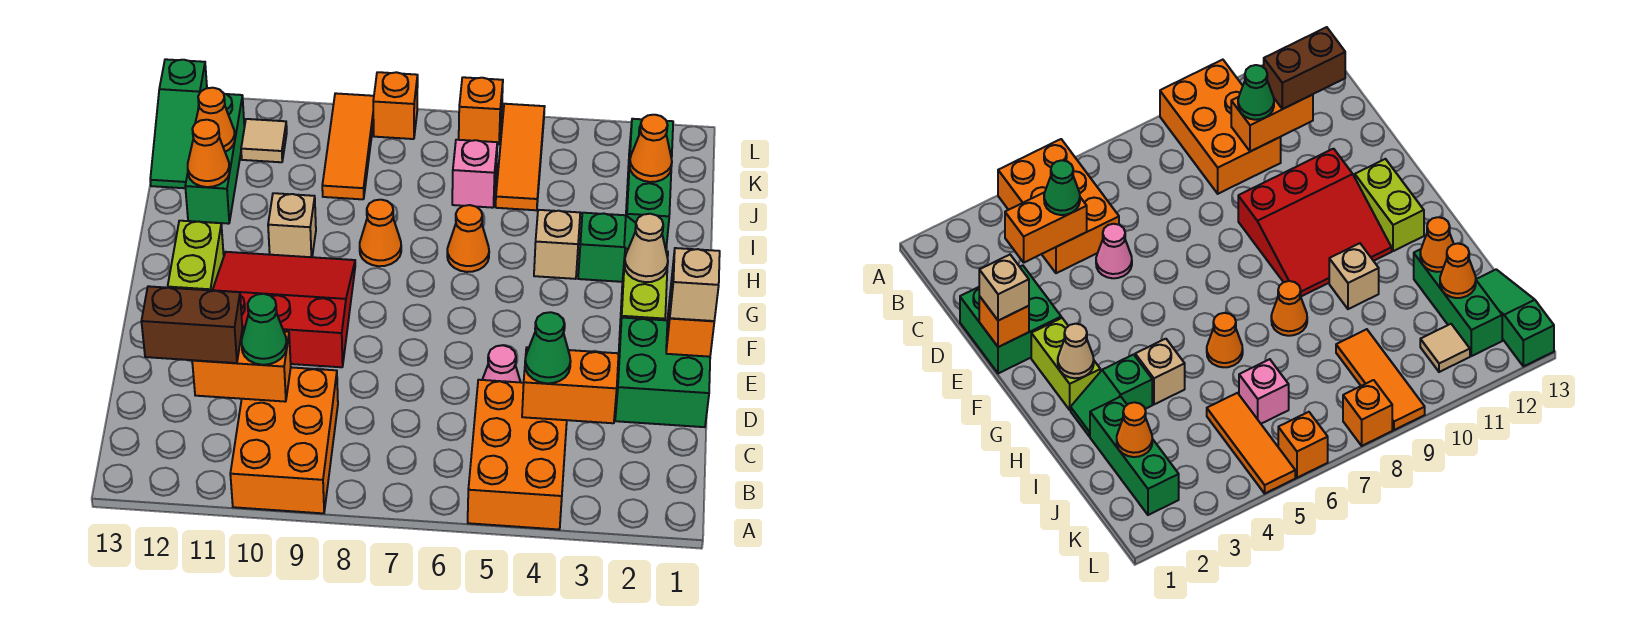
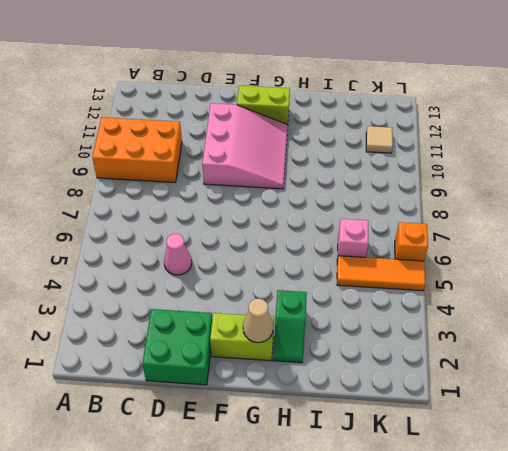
pink slope E9:G11 level 1 top E -> red slope E9:G11 level 1 top E
none -> orange brick A4:C5 level 1
none -> tan brick H4 level 1
none -> orange cone H6 level 1
none -> orange cone H8 level 1

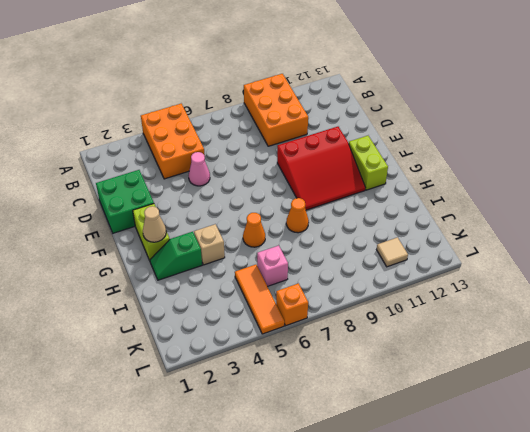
none -> tan brick H10 level 1
none -> green brick I2:K2 level 1
none -> green brick I12:K12 level 1
none -> orange tile J9:L9 level 1

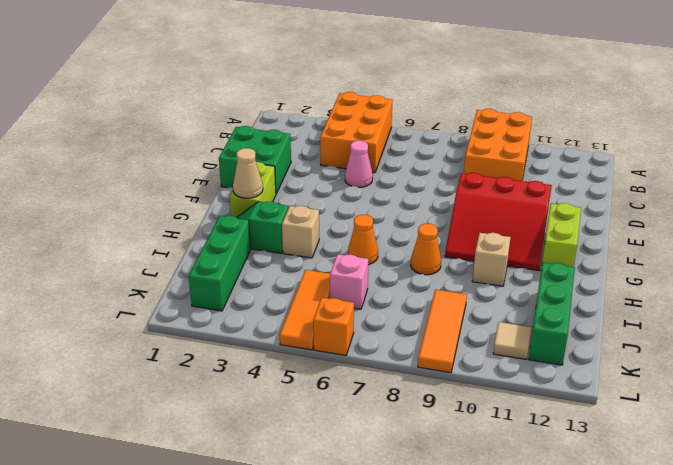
none -> green slope J13:L13 level 1 top L
none -> orange brick L8 level 1
none -> orange brick C3:C4 level 2
none -> orange brick C10:C11 level 2

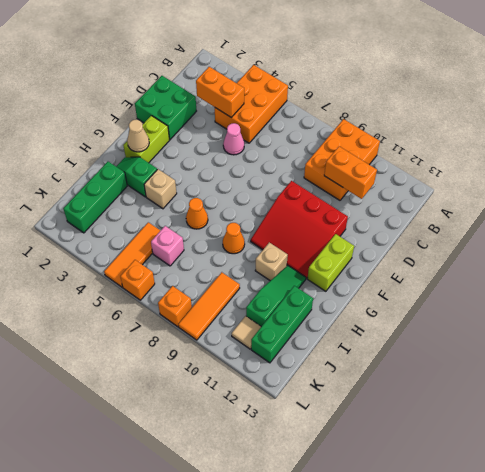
green slope H11:J11 level 1 top J -> green slope J13:L13 level 1 top L
none -> orange brick E1 level 2
none -> orange cone I12 level 2
none -> orange cone J2 level 2
none -> orange cone J12 level 2

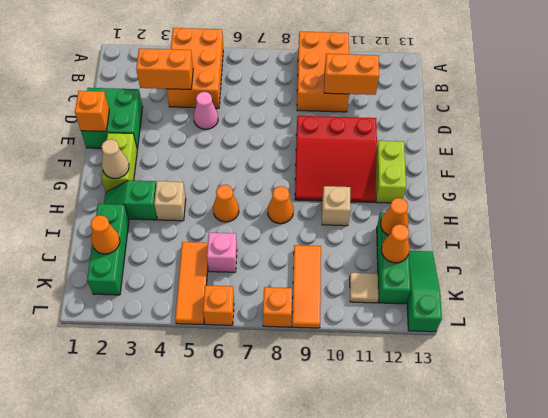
none -> green cone C4 level 3
none -> green cone C10 level 3
none -> brown brick C11:C12 level 3
none -> tan brick E1 level 3

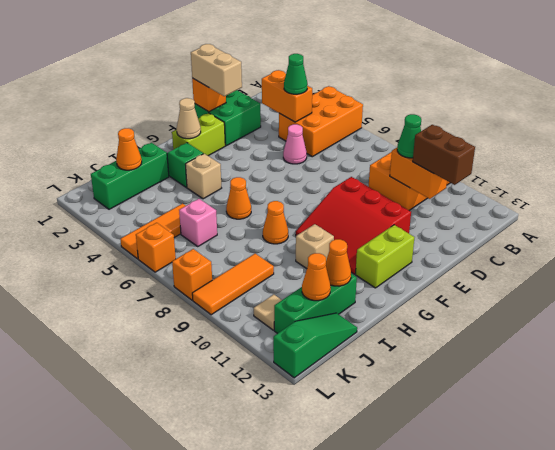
tan brick E1:E2 level 3 -> tan brick E1 level 3

